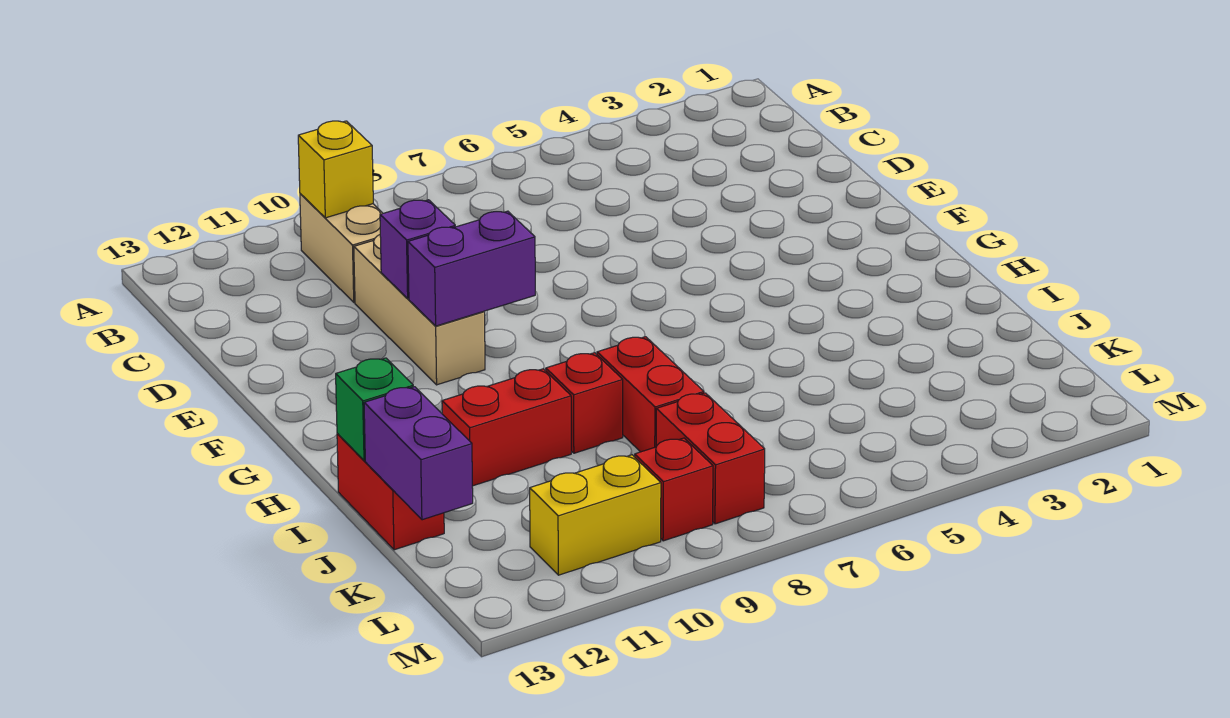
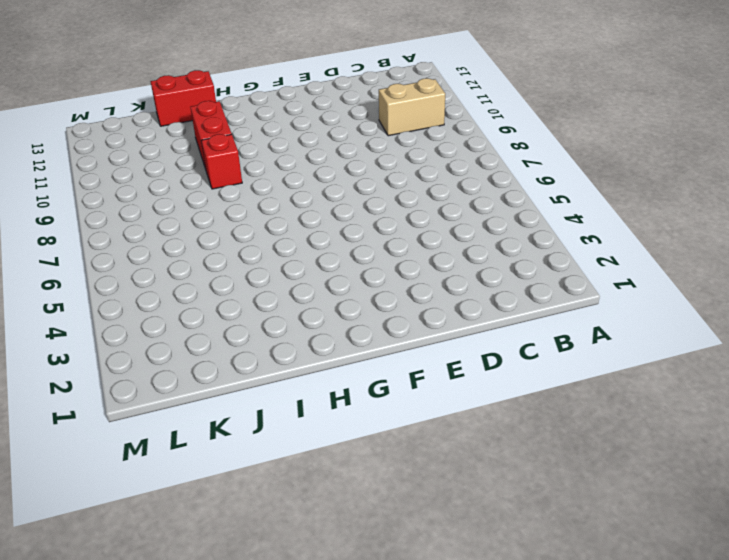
none -> tan brick D10:F10 level 1
none -> red brick I8:J8 level 1
none -> red brick K8:L8 level 1

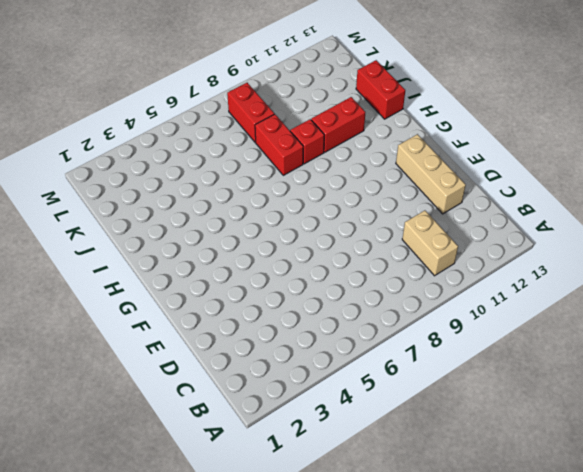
tan brick D12:F12 level 1 -> tan brick D10:F10 level 1
none -> red brick L9 level 1
none -> yellow brick L10:L11 level 1
none -> yellow brick B10 level 2

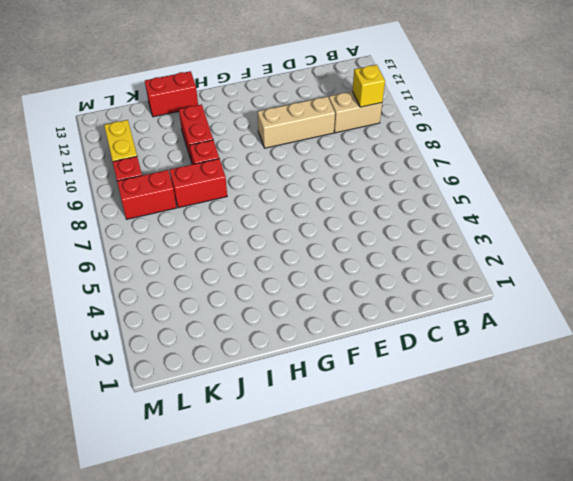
none -> purple brick E10 level 2
none -> purple brick F9:F10 level 2
none -> green brick I13 level 2

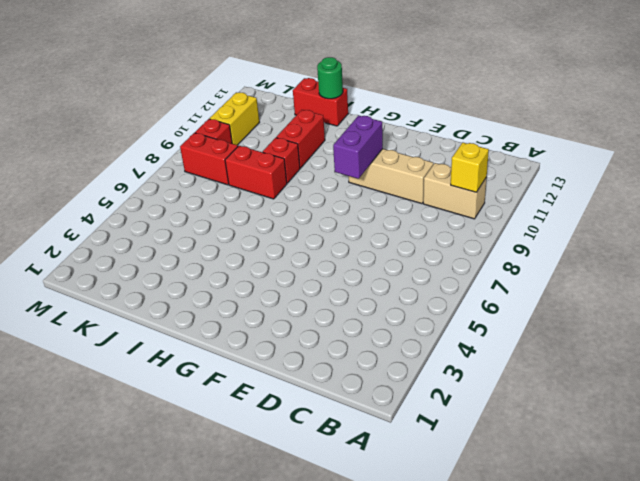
green round brick I13 level 2 -> green brick I13 level 2
none -> purple brick E10 level 2
none -> purple brick J13:K13 level 2

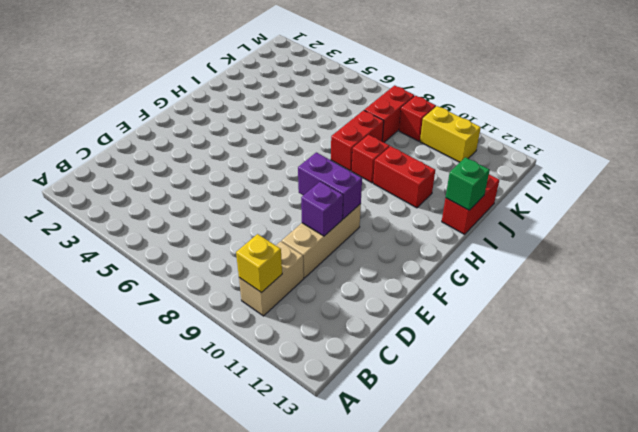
none -> purple brick J13:K13 level 2

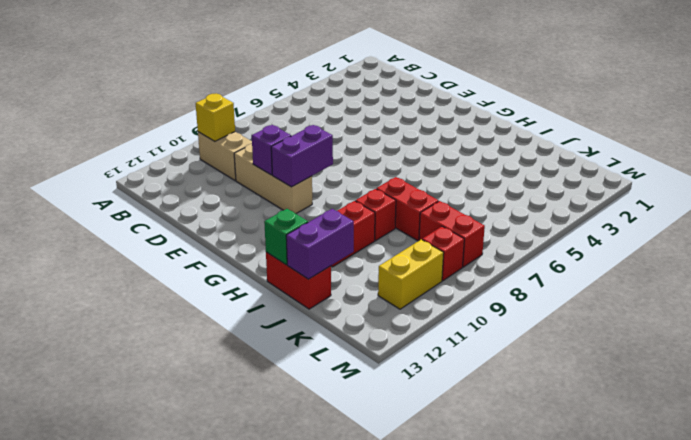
purple brick J12:J13 level 2 -> purple brick J13:K13 level 2

